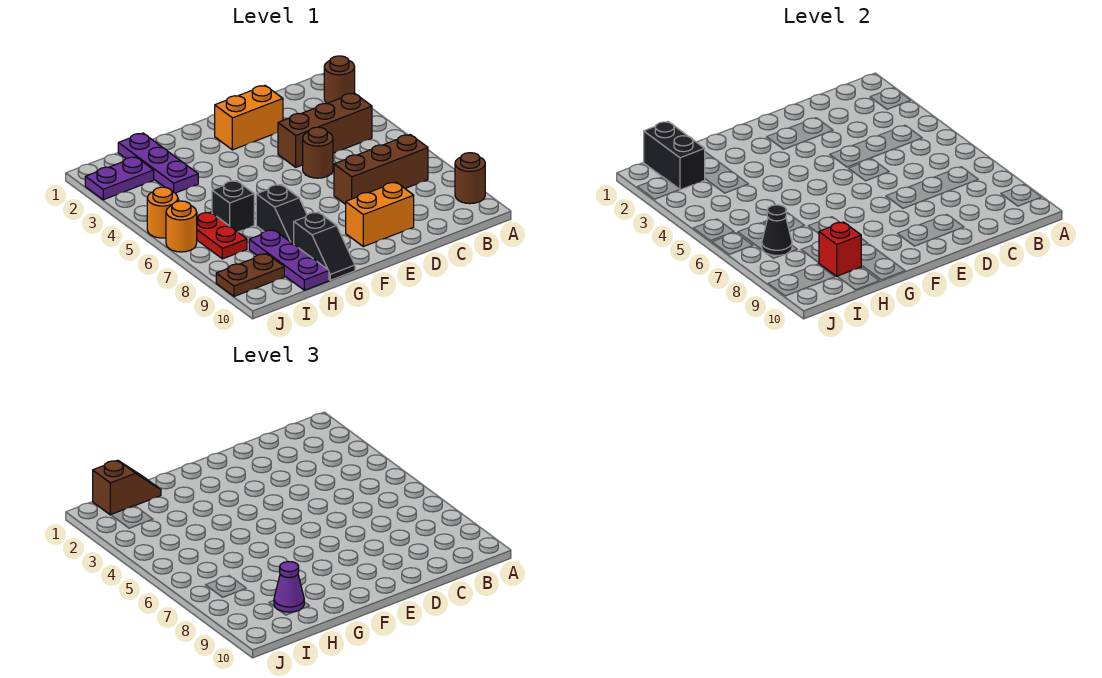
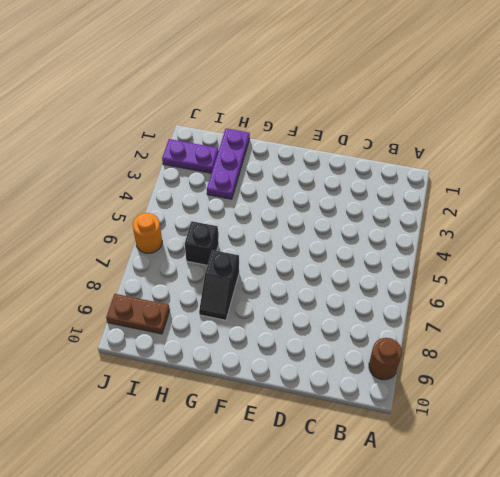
none -> brown round brick A2 level 1
none -> brown brick B4:D4 level 1
none -> brown brick B7:D7 level 1

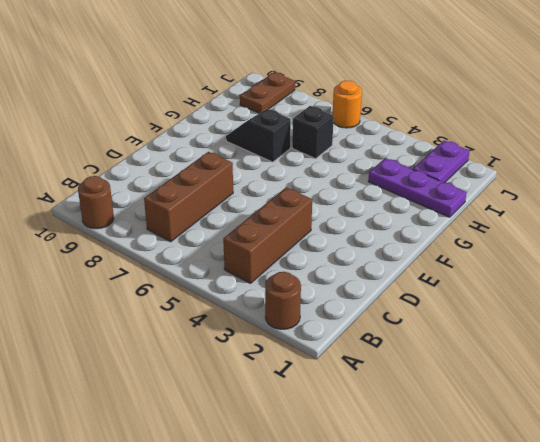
none -> orange brick D2:E2 level 1
none -> brown round brick D5 level 1
none -> orange brick D9:E9 level 1

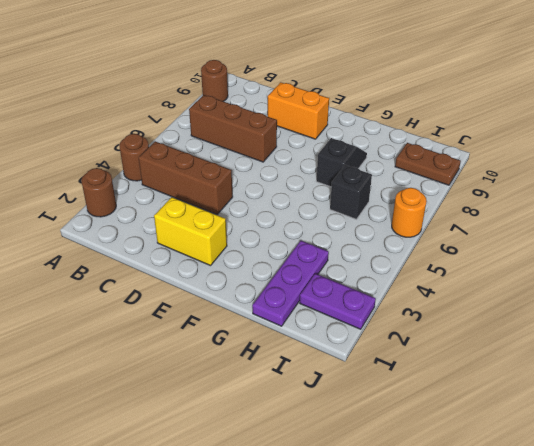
brown round brick A4 level 1 -> brown round brick D5 level 1
yellow brick D2:E2 level 1 -> orange brick D2:E2 level 1
none -> black slope G9:G10 level 1 top 9
none -> purple plate H8:H10 level 1
none -> red plate I6:I7 level 1

